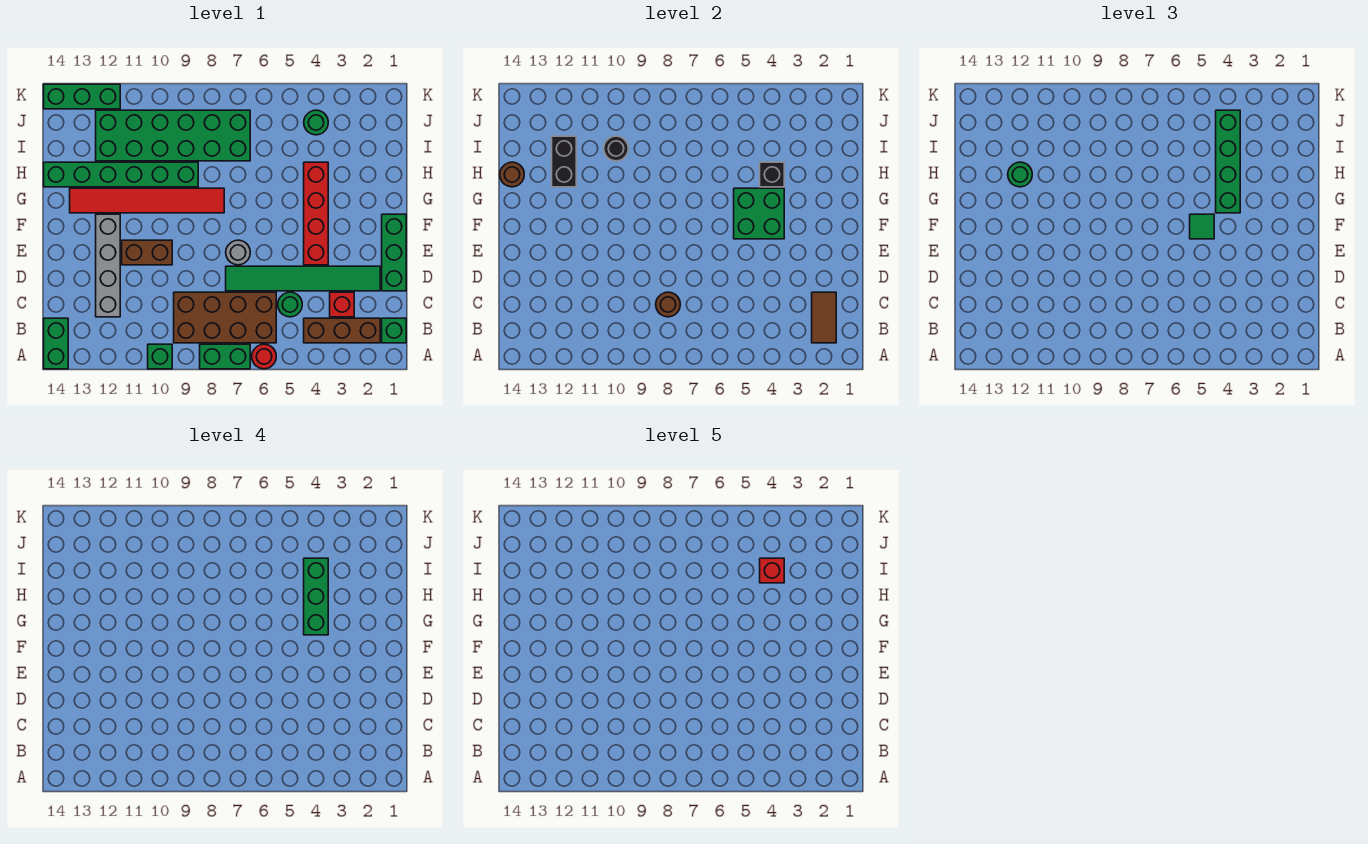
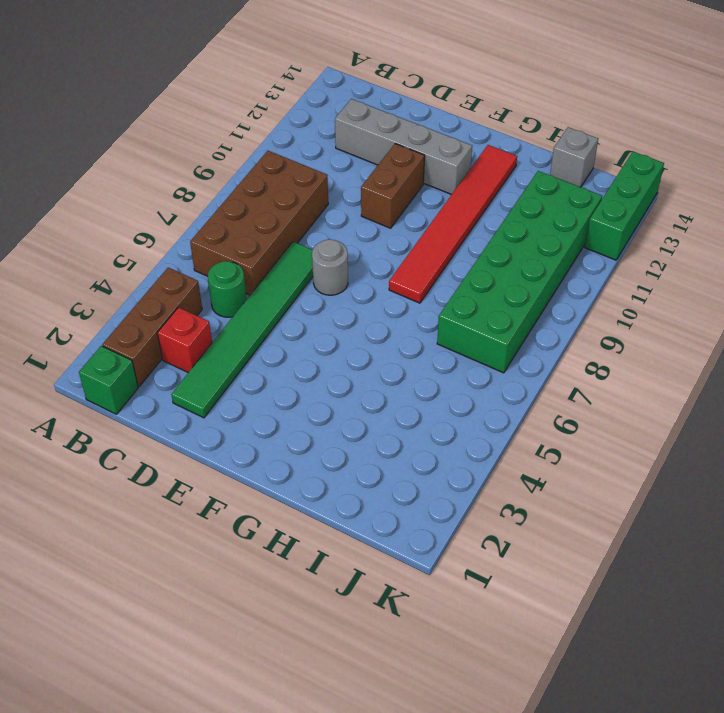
grey brick I14 level 1 -> none
none -> red round brick A6 level 1
none -> green brick A7:A8 level 1
none -> green brick A10 level 1
none -> green brick A14:B14 level 1

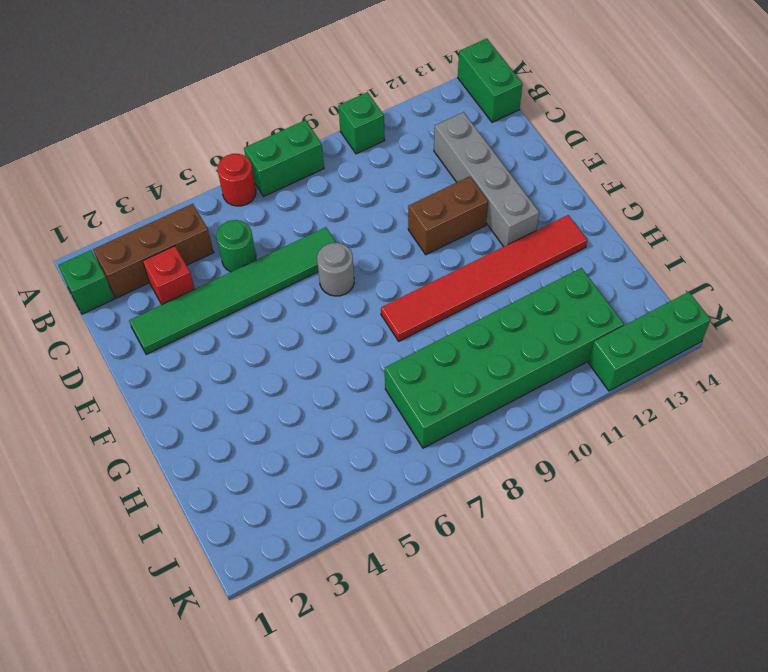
none -> brown brick B6:C9 level 1
none -> green brick D1:F1 level 1
none -> red brick E4:H4 level 1
none -> green brick H9:H14 level 1

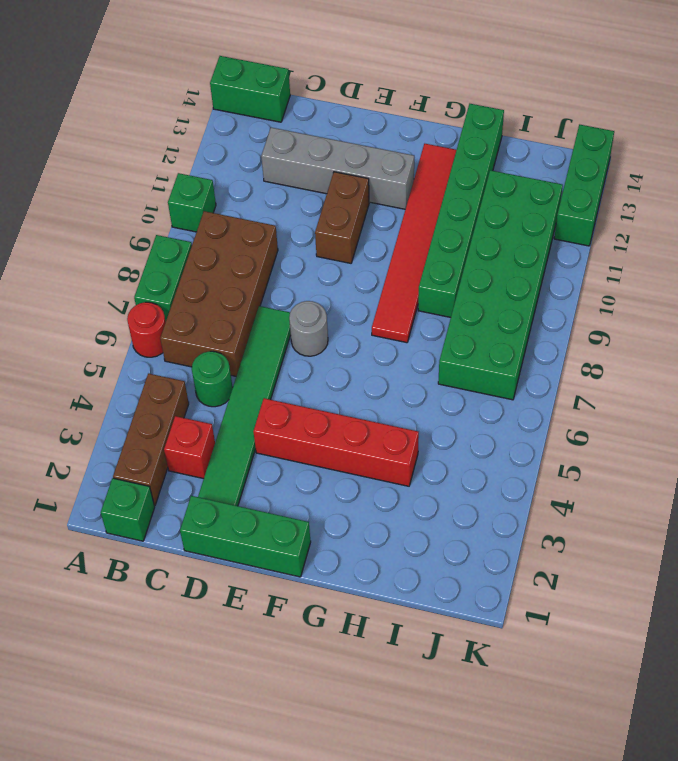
none -> green round brick J4 level 1
none -> brown tile B2:C2 level 2
none -> brown round brick C8 level 2
none -> green brick F4:G5 level 2

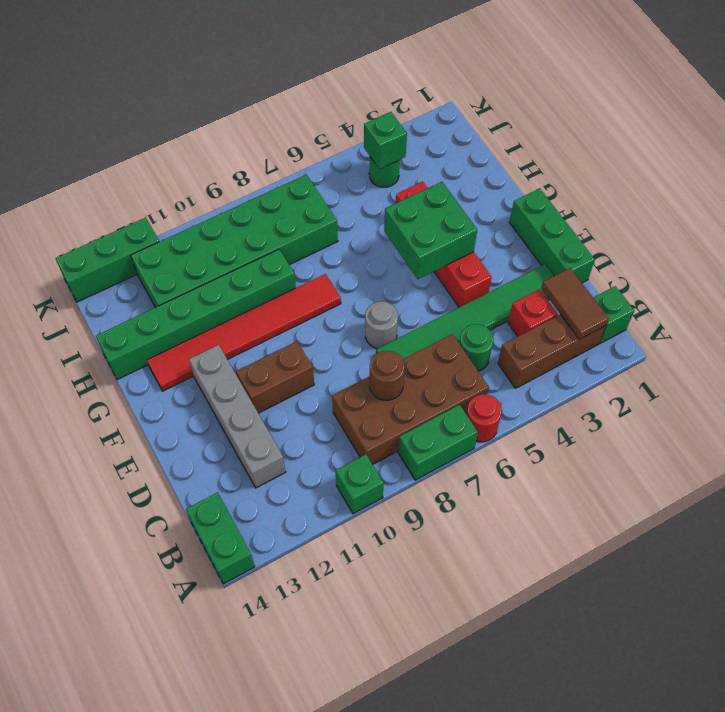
green brick J4 level 2 -> none
none -> black brick H4 level 2
none -> black brick H12:I12 level 2
none -> brown round brick H14 level 2
none -> black round brick I10 level 2

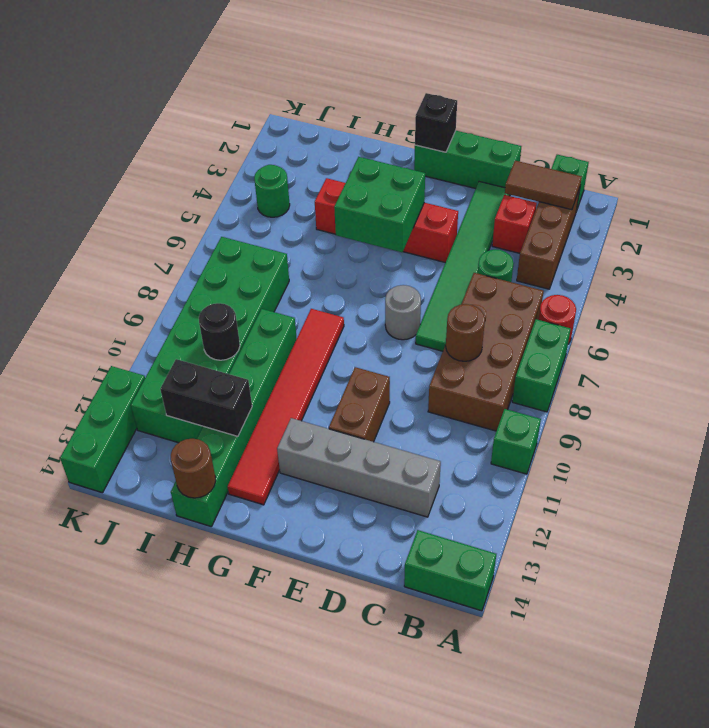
black brick F1 level 2 -> black brick H4 level 2
none -> green tile F5 level 3
none -> green brick G4:J4 level 3
none -> green round brick H12 level 3
none -> green brick G4:I4 level 4

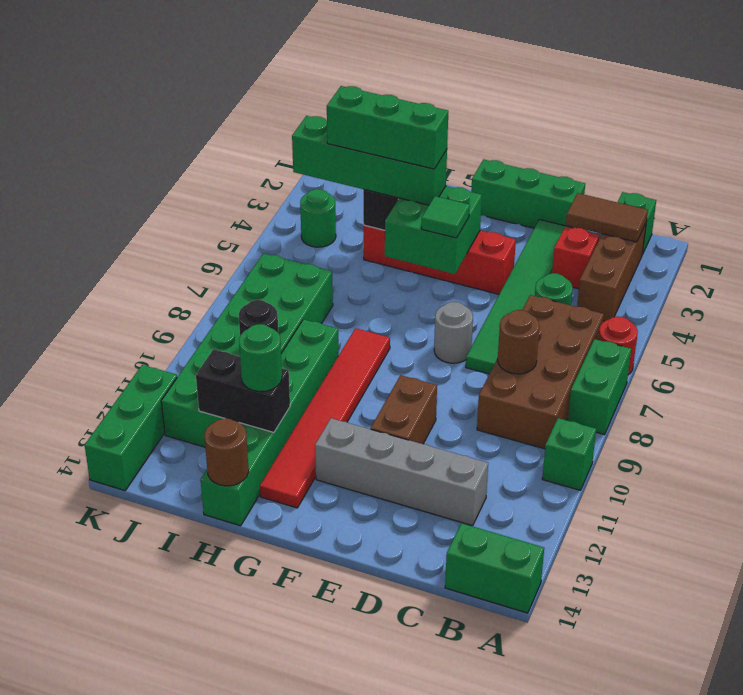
none -> red brick I4 level 5

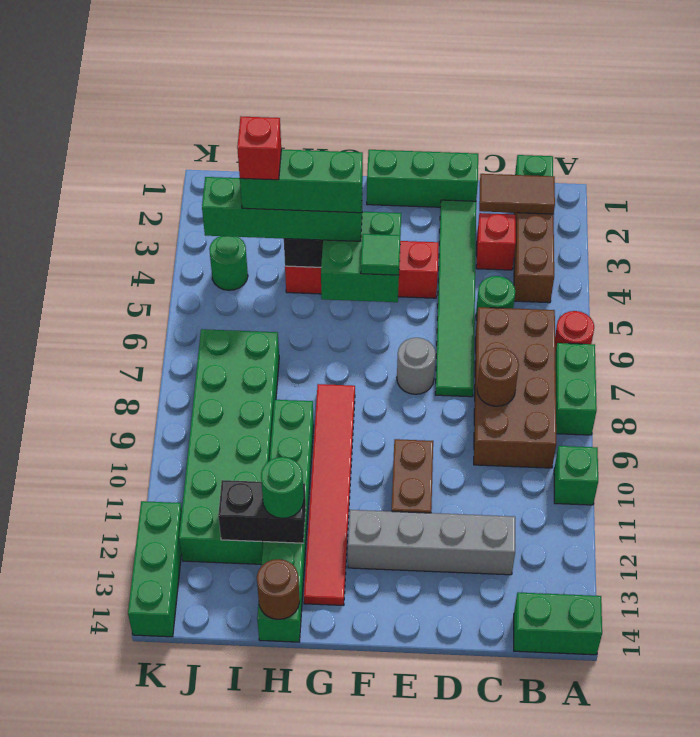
none -> black round brick I10 level 2

